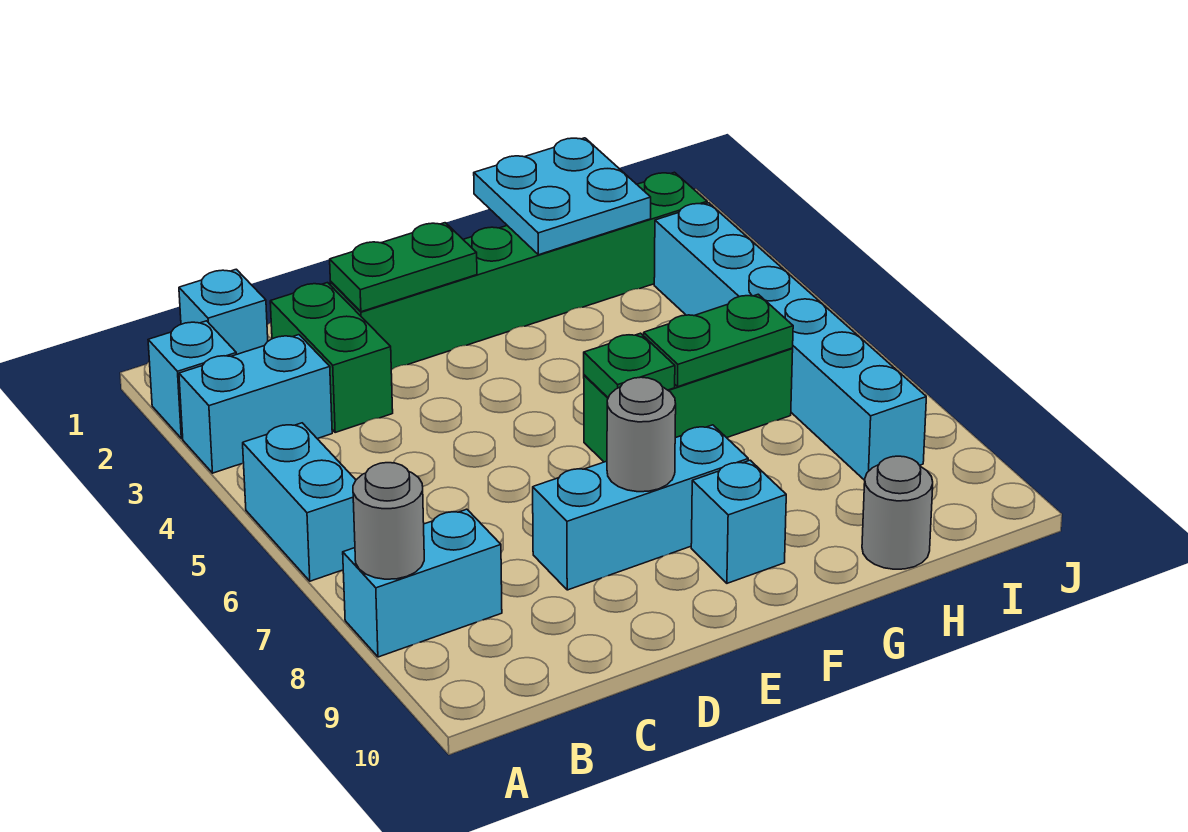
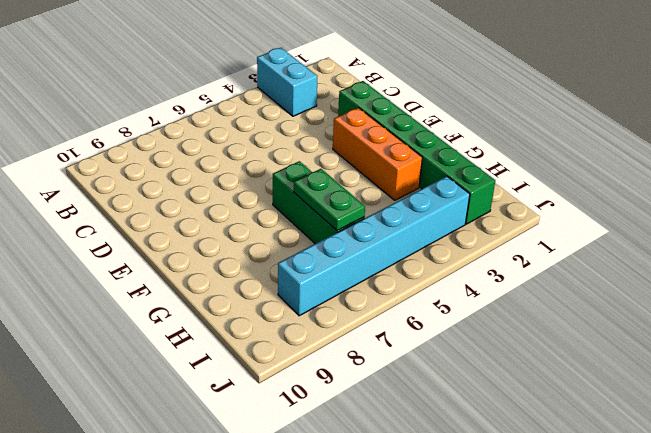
orange brick E3:G3 level 1 -> none
none -> cyan brick A2 level 1
none -> cyan brick A5:A6 level 1
none -> cyan brick A8:B8 level 1

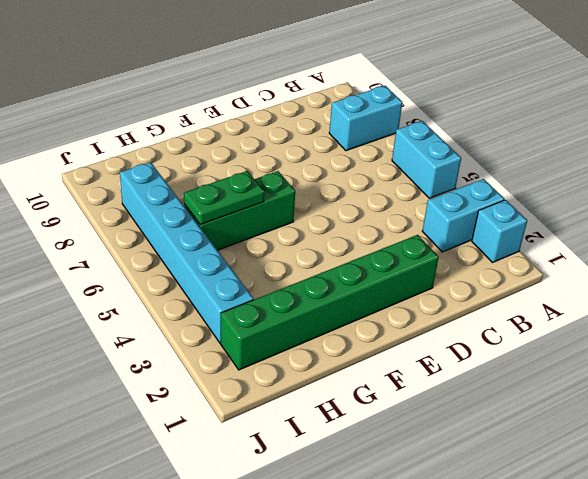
none -> cyan brick B1 level 1
none -> green brick C2:C3 level 1
none -> cyan brick D8:F8 level 1

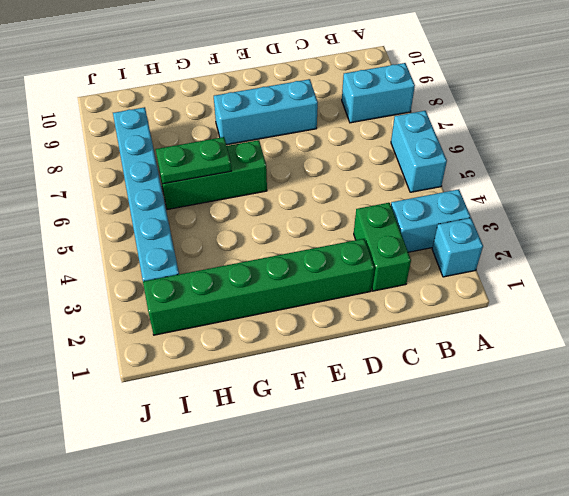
none -> cyan brick B1 level 1
none -> cyan brick F9 level 1
none -> grey round brick H10 level 1

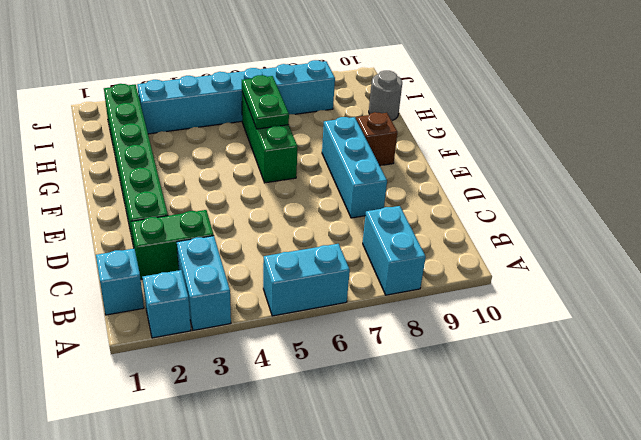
brown brick F9 level 1 -> cyan brick F9 level 1
none -> grey round brick A8 level 2
none -> green plate D2:E2 level 2
none -> grey round brick E8 level 2

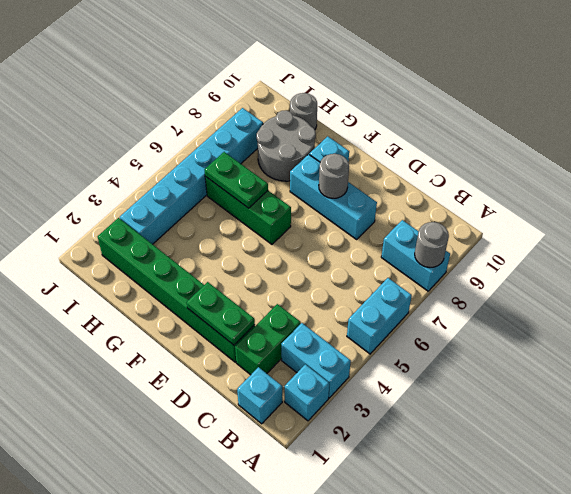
grey round brick G8:H9 level 1 -> none
none -> green plate F6 level 2
none -> cyan plate G1:H2 level 2

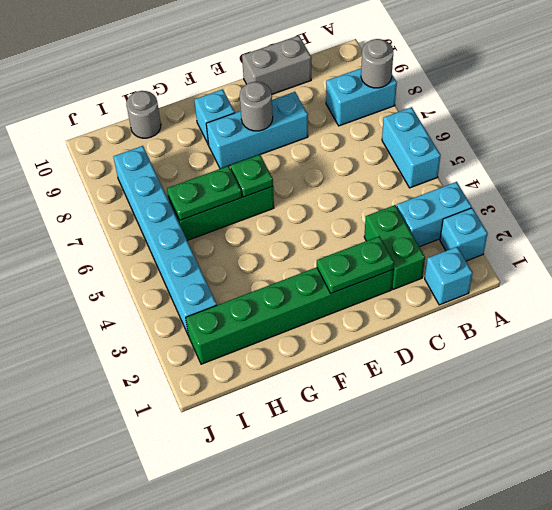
grey brick C10:D10 level 1 -> none
none -> cyan plate G1:H2 level 2

